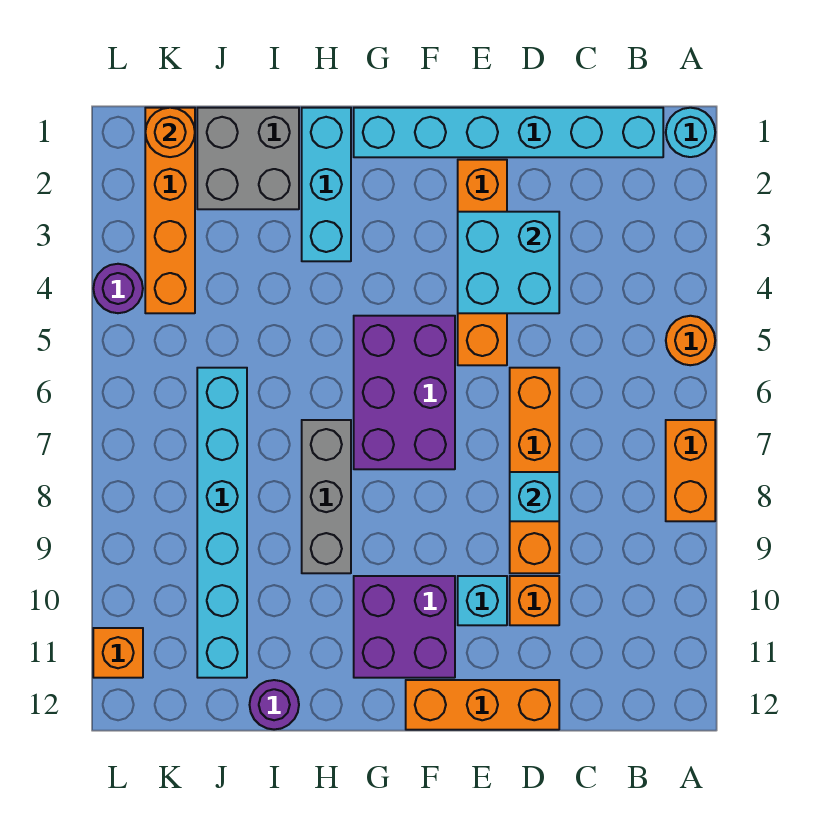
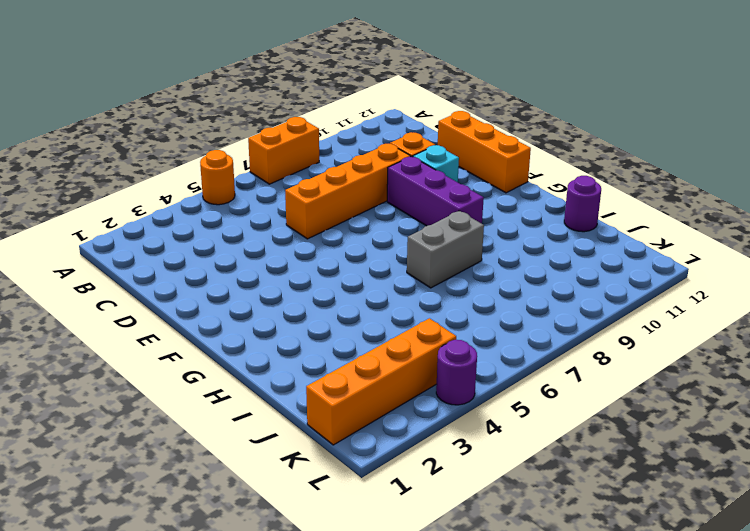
purple brick E9:G9 level 1 -> none
grey brick H7:H8 level 1 -> grey brick H7:H9 level 1
none -> cyan round brick A1 level 1
none -> cyan brick B1:G1 level 1
none -> orange brick E2:E5 level 1

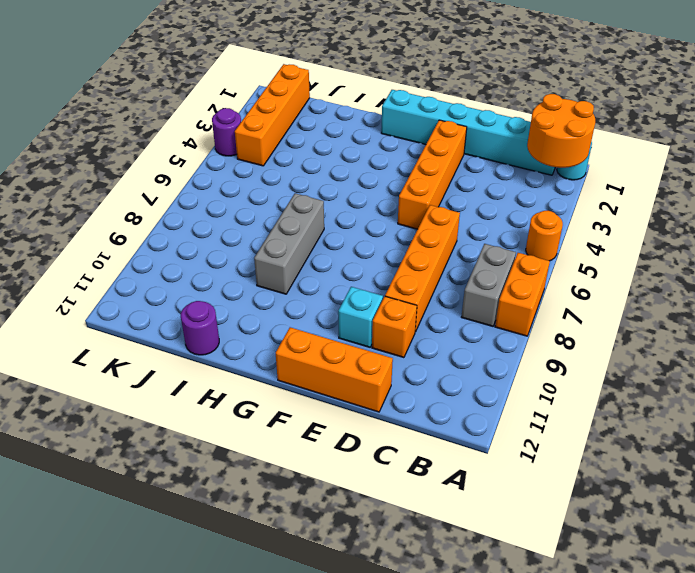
orange round brick A1:B2 level 2 -> none
grey brick B7:B8 level 1 -> none
none -> purple brick F5:G7 level 1
none -> purple brick F10:G11 level 1
none -> cyan brick H1:H3 level 1

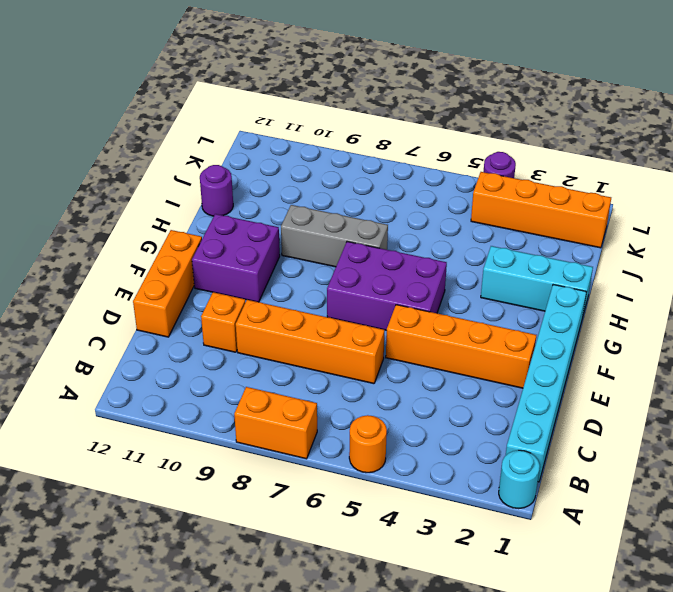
none -> cyan brick E10 level 1
none -> grey brick I1:J2 level 1
none -> cyan brick J6:J11 level 1

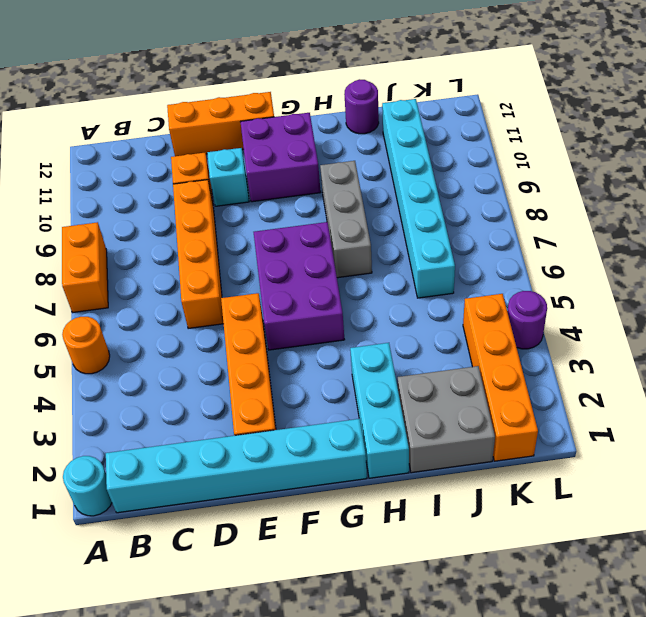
none -> orange brick L11 level 1
none -> cyan brick D3:E4 level 2
none -> cyan brick D8 level 2

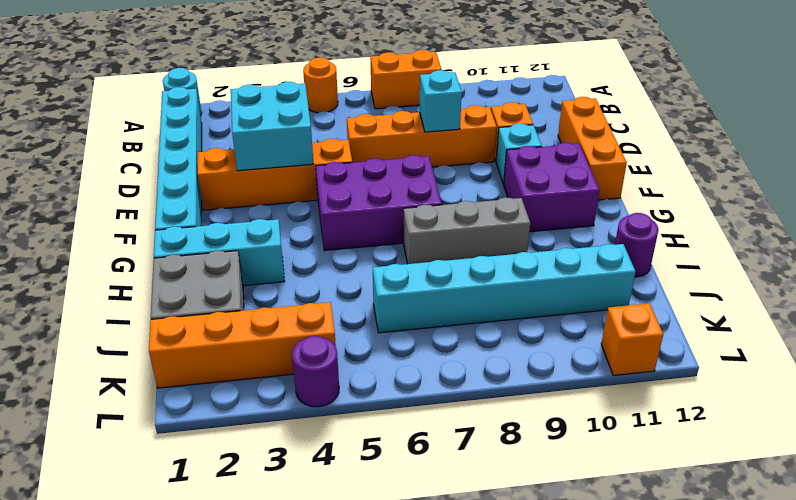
none -> orange round brick K1 level 2

